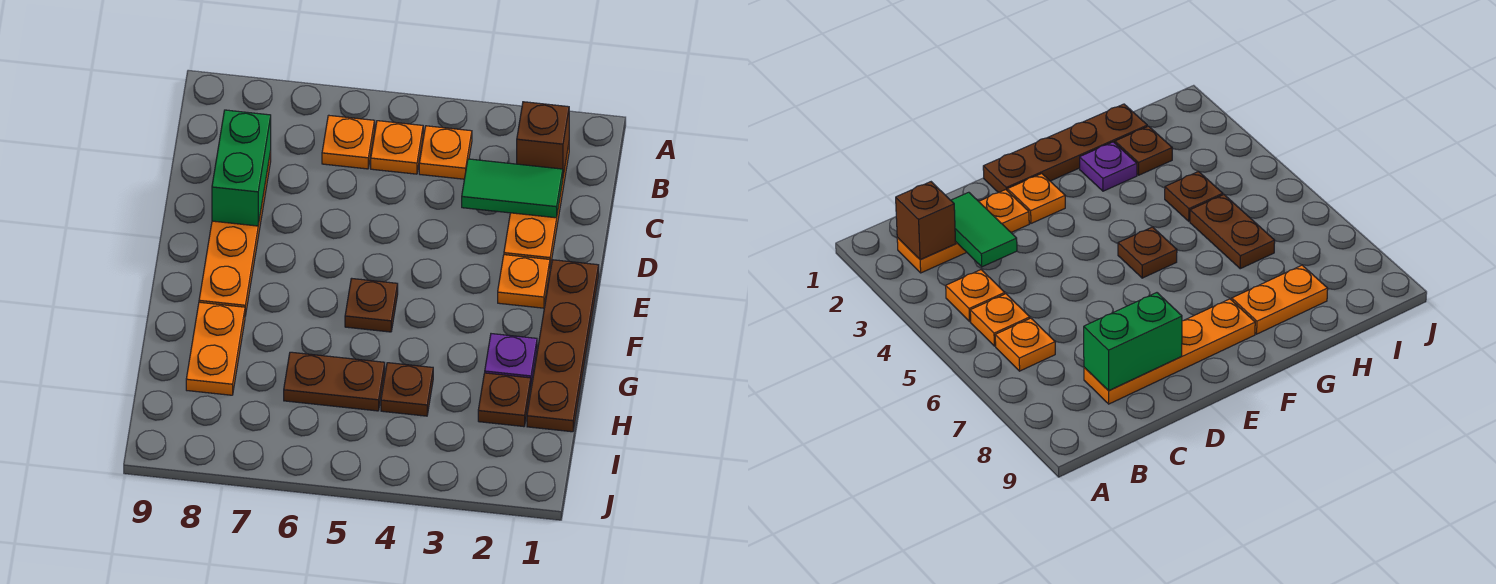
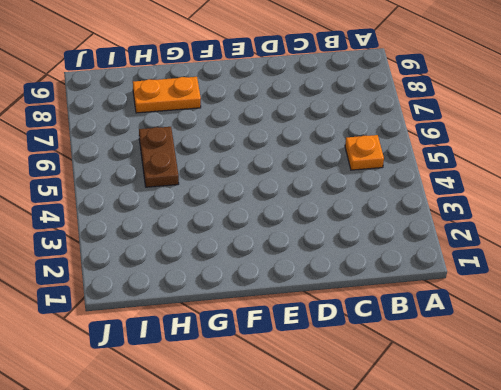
none -> orange plate B2:D2 level 1
none -> orange plate B4 level 1
none -> orange plate B6 level 1

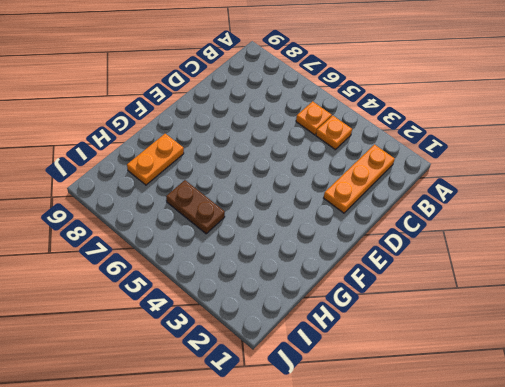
none -> orange plate B6 level 1
none -> orange plate C8:F8 level 1
none -> brown plate E1:H1 level 1

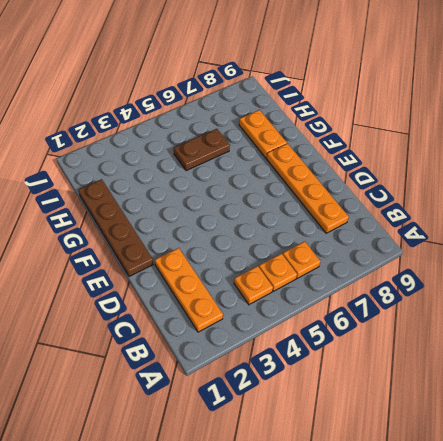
none -> orange plate E2 level 1
none -> brown plate F5 level 1
none -> purple plate G2 level 1

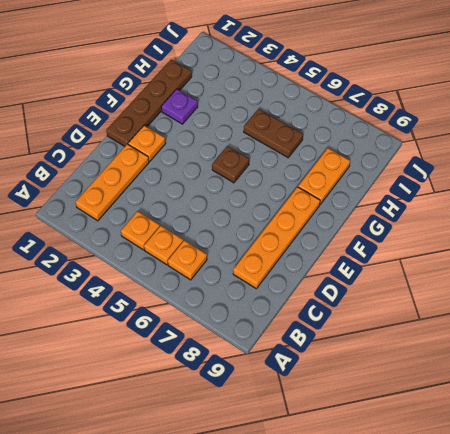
none -> brown plate H2 level 1
none -> brown plate H4 level 1
none -> brown brick B2 level 2

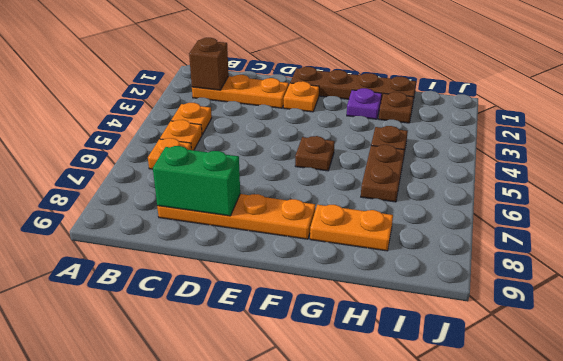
none -> green tile C2:C3 level 2

